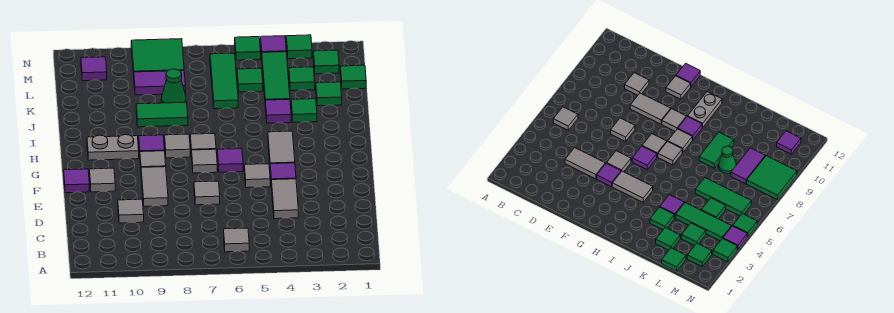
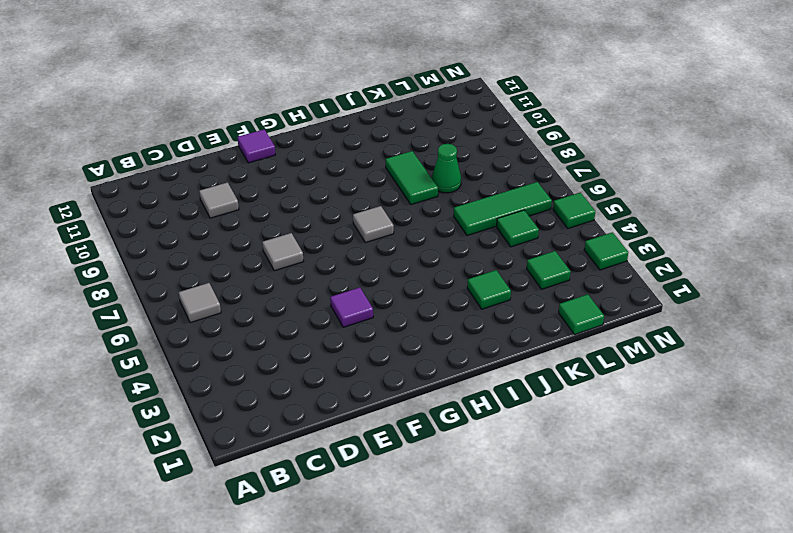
none -> grey tile D4:E4 level 1
none -> grey tile E9:F9 level 1
none -> grey tile F5 level 1
none -> grey tile F11 level 1

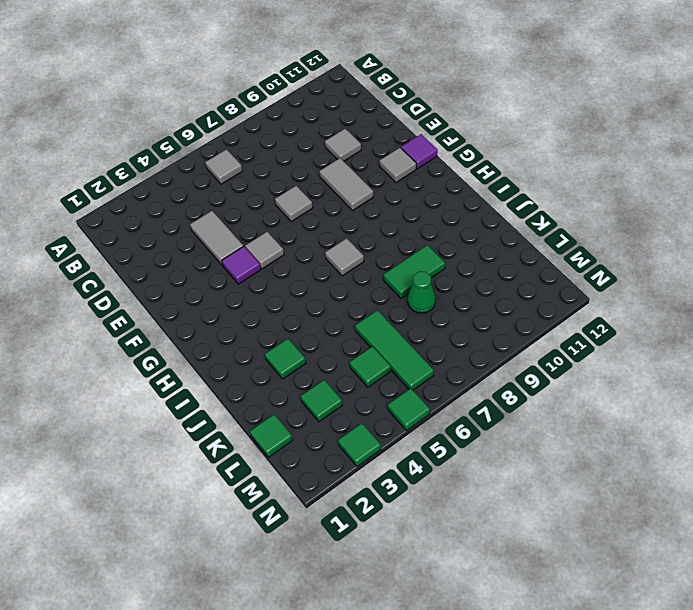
none -> grey tile G4:H4 level 1
none -> purple tile G6 level 1
none -> grey tile G7 level 1
none -> grey tile G9 level 1

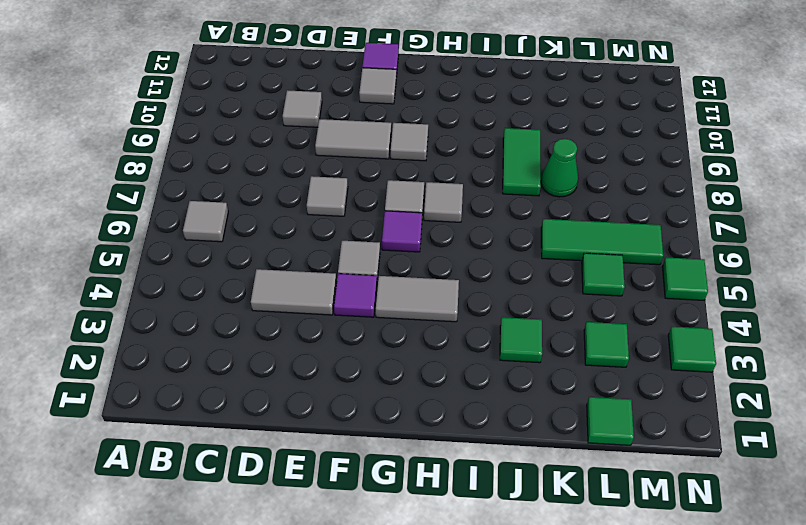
none -> grey tile H8 level 1
none -> purple tile H9 level 1
none -> grey plate H10:H11 level 1
none -> purple tile J4 level 1

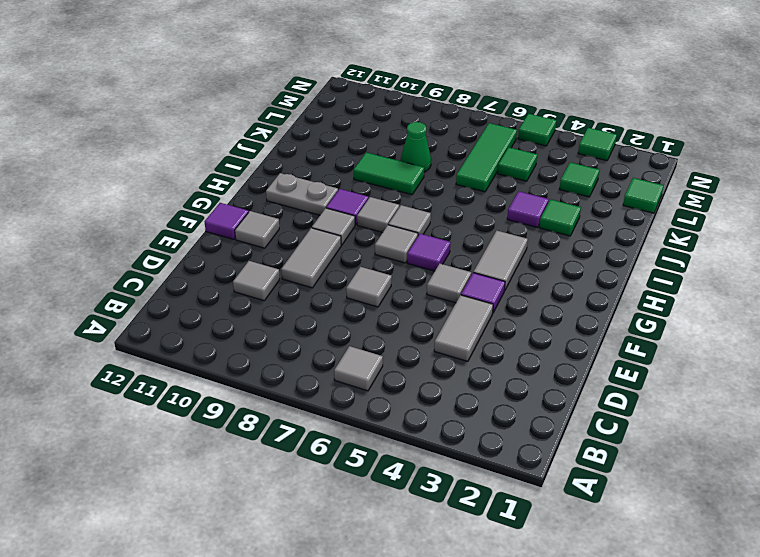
none -> green tile K2 level 1
none -> green tile K4:M4 level 1
none -> purple tile L8:L9 level 1
none -> green tile M2 level 1

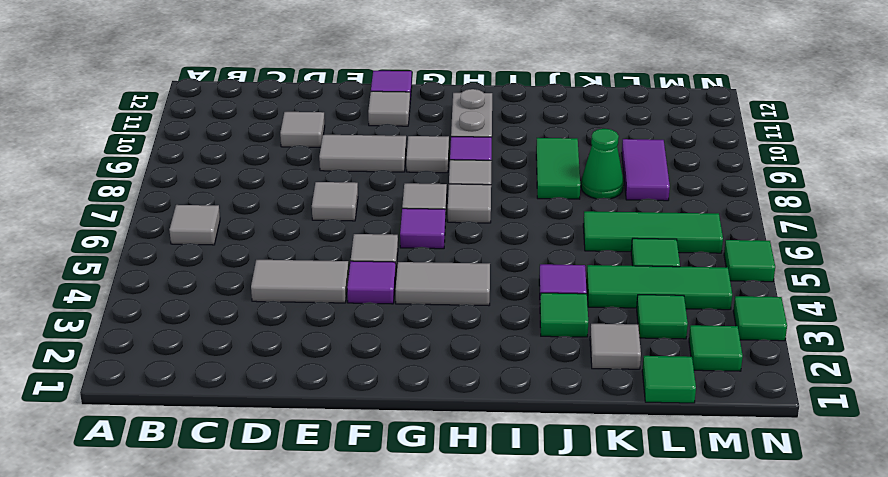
grey tile K2 level 1 -> green tile K2 level 1
none -> green tile M8:N9 level 1
none -> purple tile M11 level 1
none -> purple tile N4 level 1

